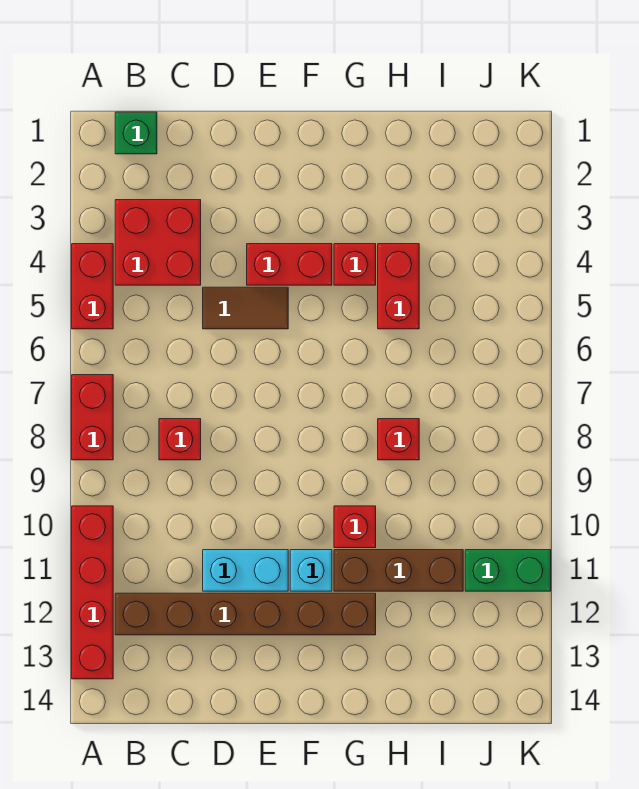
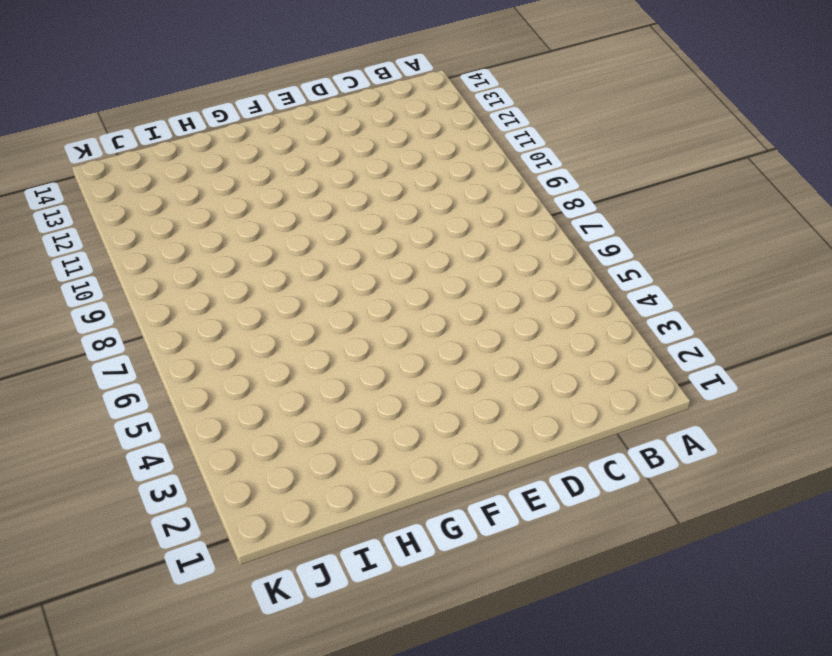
none -> red brick A4:A5 level 1
none -> red brick A7:A8 level 1
none -> red brick A10:A13 level 1

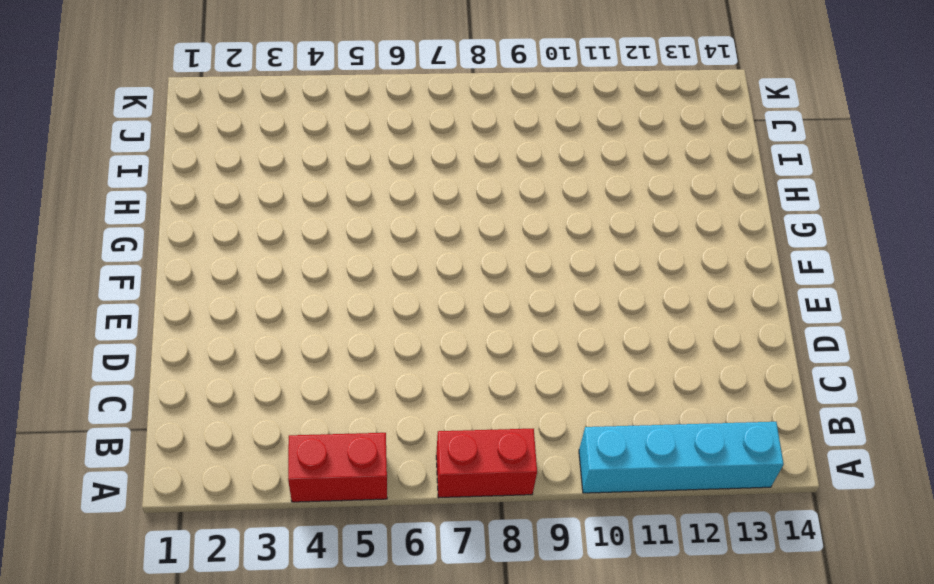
cyan brick A10:A13 level 1 -> red brick A10:A13 level 1
none -> green brick B1 level 1
none -> red brick B3:C4 level 1
none -> brown brick B12:G12 level 1

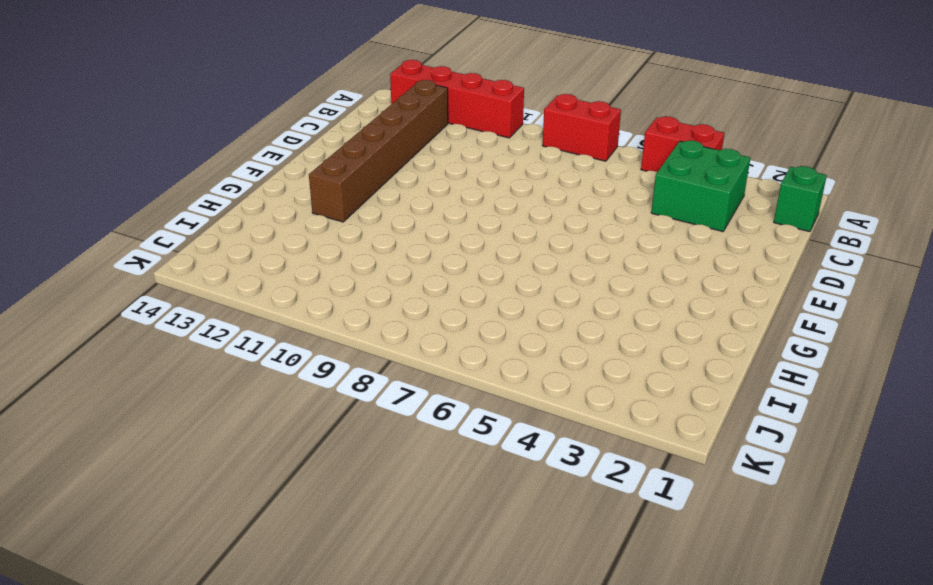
green brick B3:C4 level 1 -> red brick B3:C4 level 1
none -> red brick C8 level 1
none -> brown tile D5:E5 level 1
none -> cyan brick D11:E11 level 1

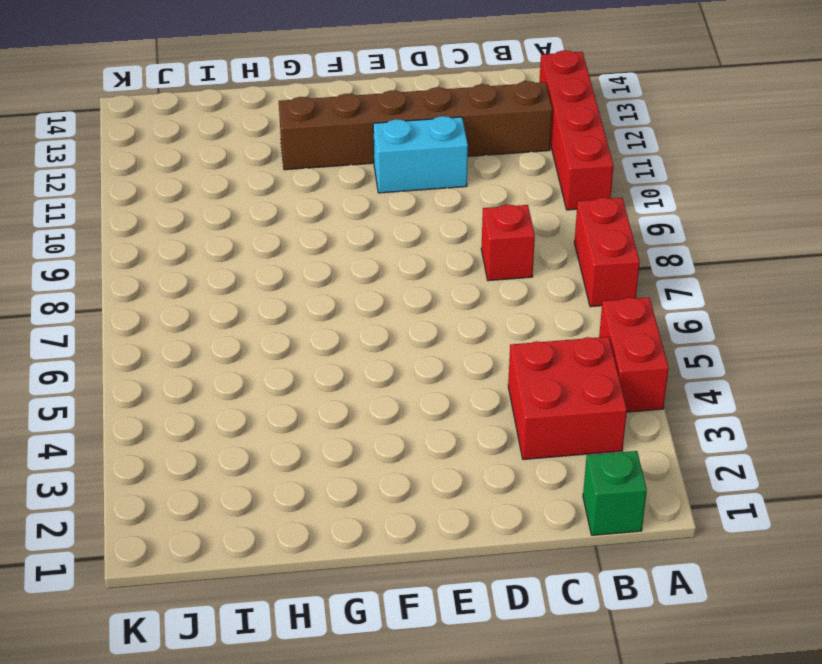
none -> brown tile D5:E5 level 1
none -> red brick E4:F4 level 1
none -> cyan brick F11 level 1

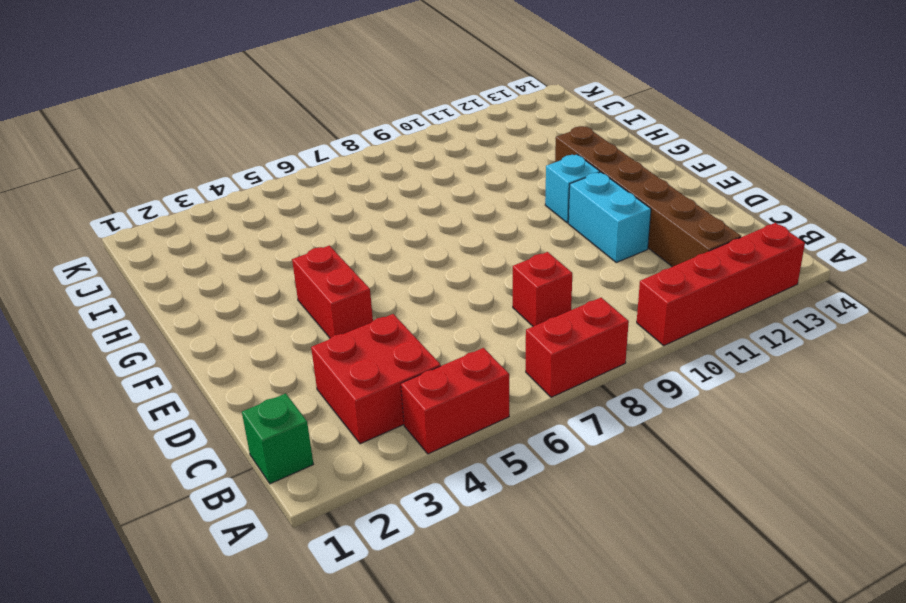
none -> brown tile D5:E5 level 1
none -> red brick G4 level 1
none -> red brick G10 level 1

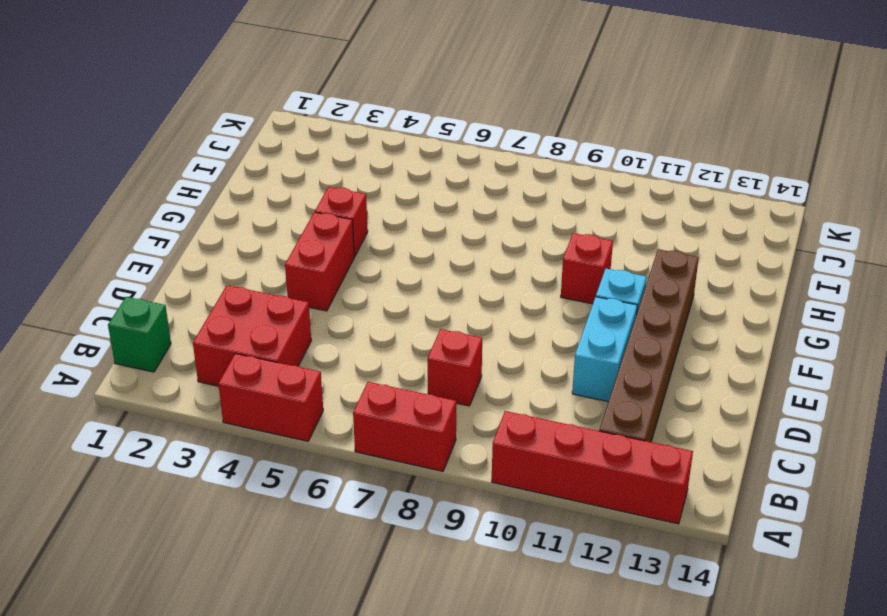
none -> brown tile D5:E5 level 1
none -> brown brick G11:I11 level 1
none -> red brick H4:H5 level 1

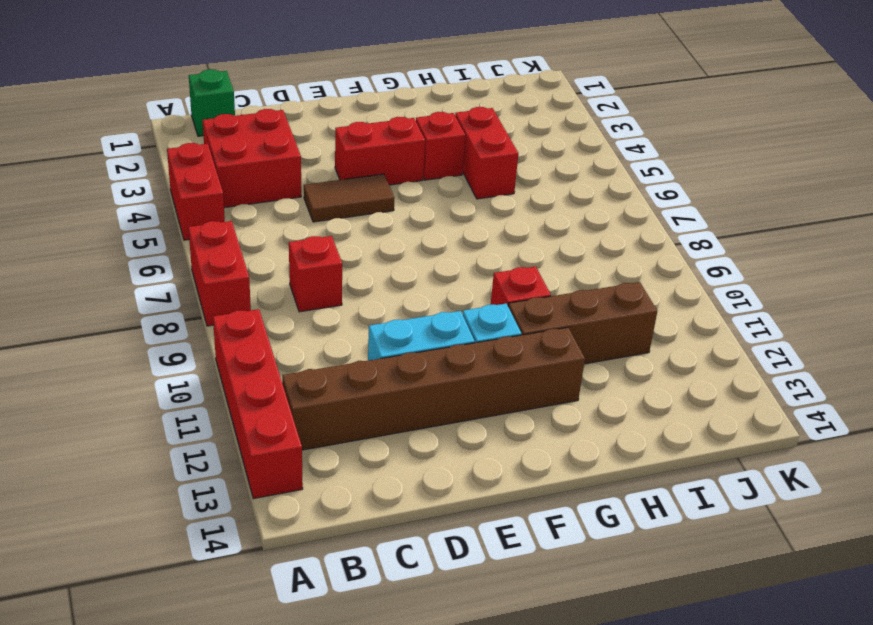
none -> red brick H8 level 1
none -> green brick J11:K11 level 1

